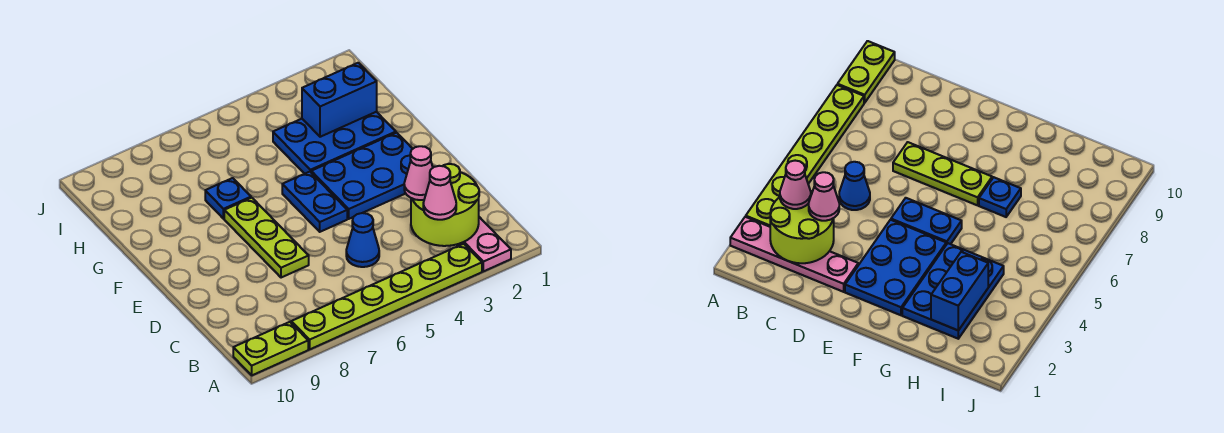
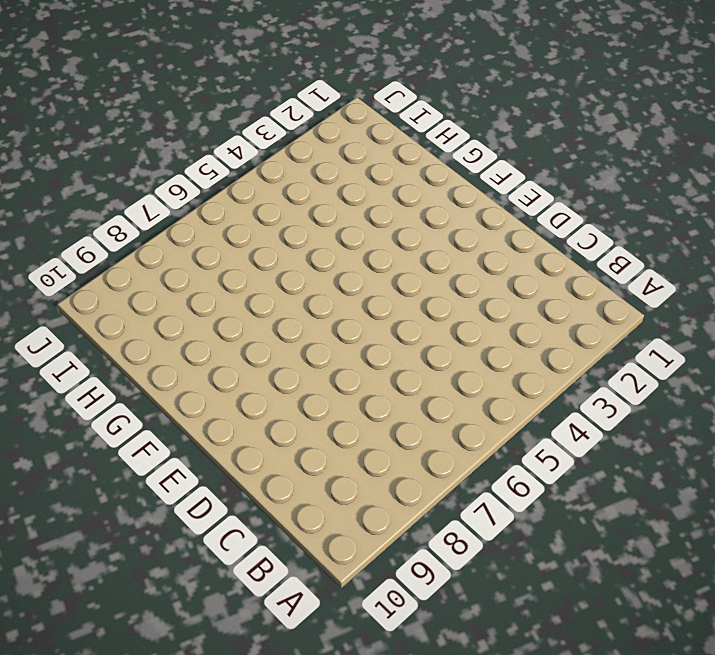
none -> pink plate A2:D2 level 1
none -> lime plate A3:A8 level 1
none -> lime plate A9:A10 level 1

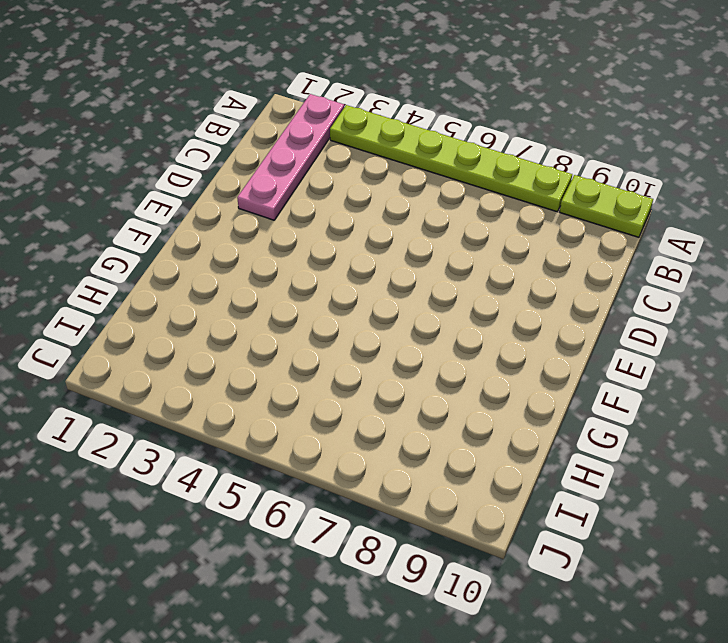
none -> blue cone C5 level 1
none -> lime plate D7:F7 level 1
none -> blue plate E2:F4 level 1

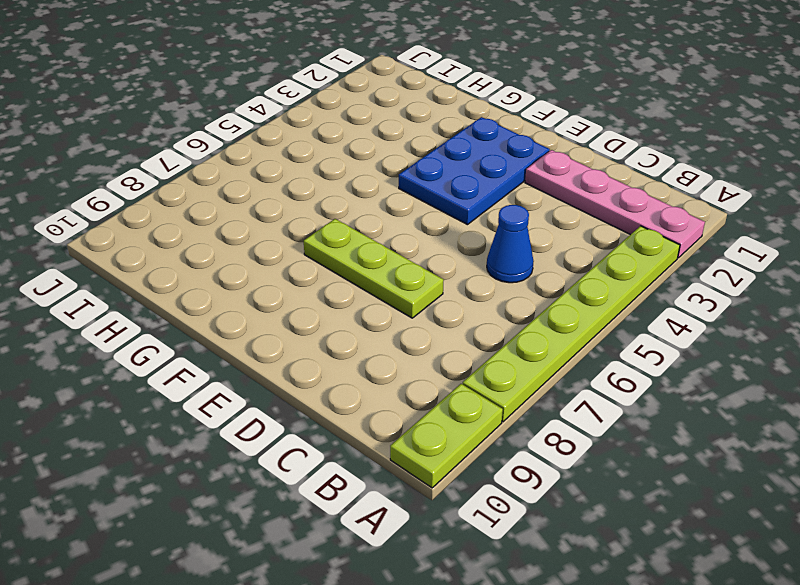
none -> blue plate E5:F5 level 1
none -> blue plate G2:H4 level 1
none -> blue plate G7 level 1

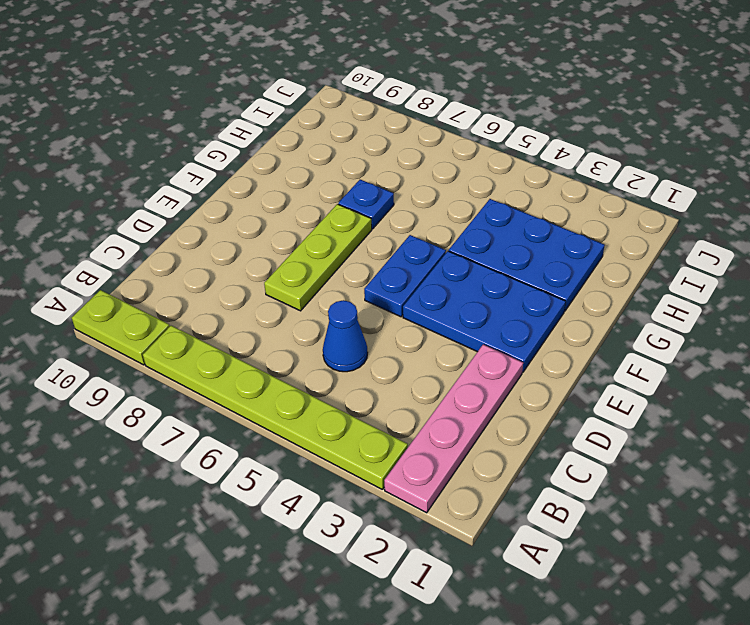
none -> lime round brick B2:C3 level 2
none -> blue brick H2:H3 level 2
none -> pink cone B3 level 3

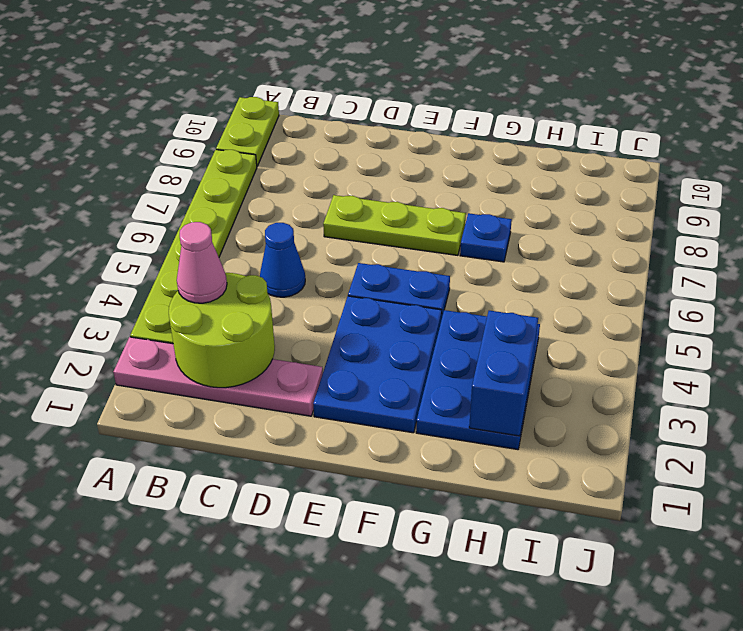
none -> pink cone C3 level 3

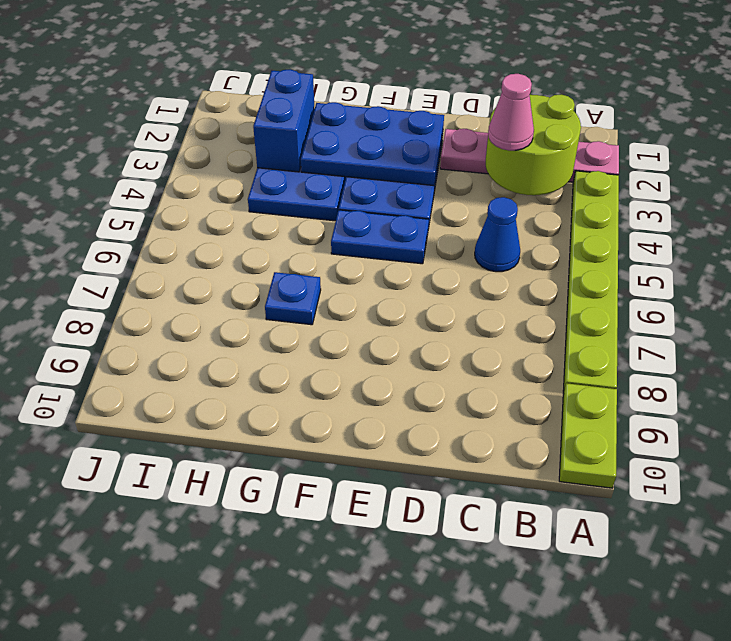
blue plate E2:G3 level 2 -> none
none -> lime plate D7:F7 level 1
none -> pink cone B3 level 3

